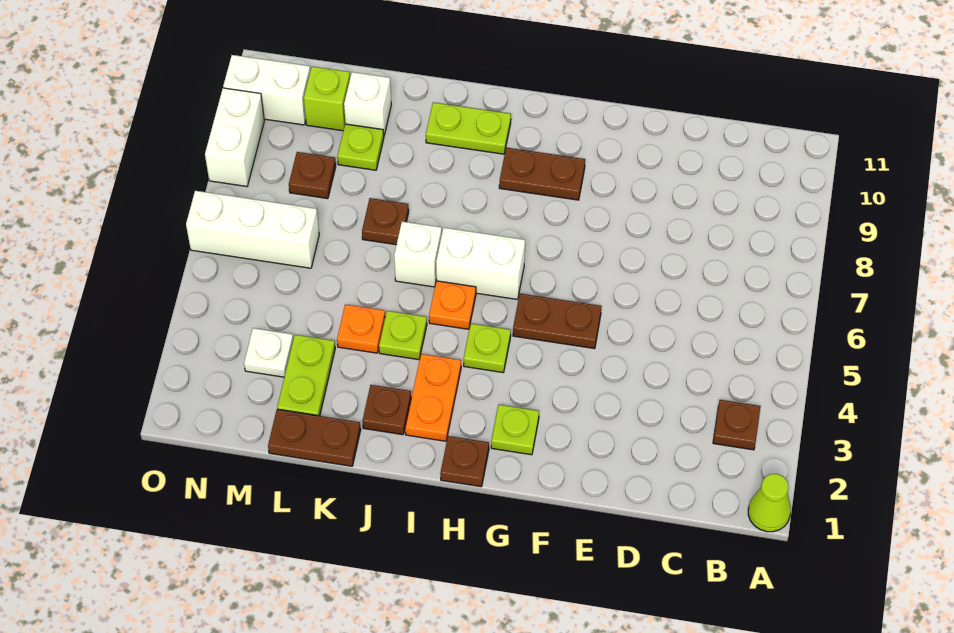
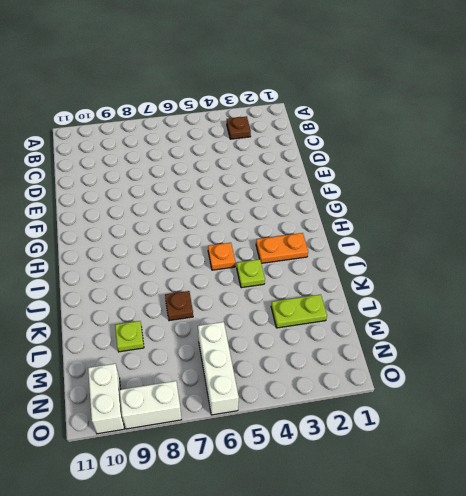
none -> lime cone A1 level 1
none -> brown plate F5:G5 level 1
none -> lime plate G2 level 1

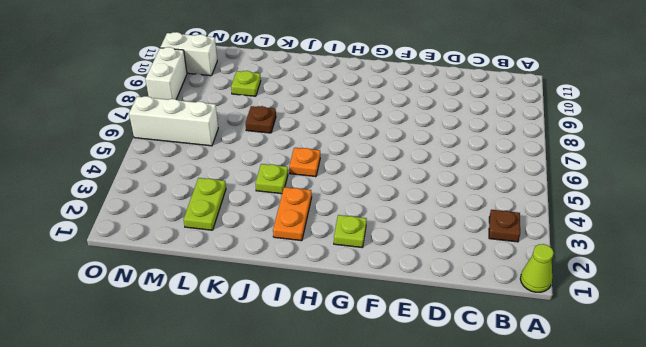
none -> brown plate F5:G5 level 1
none -> brown plate G9:H9 level 1
none -> brown plate H1 level 1

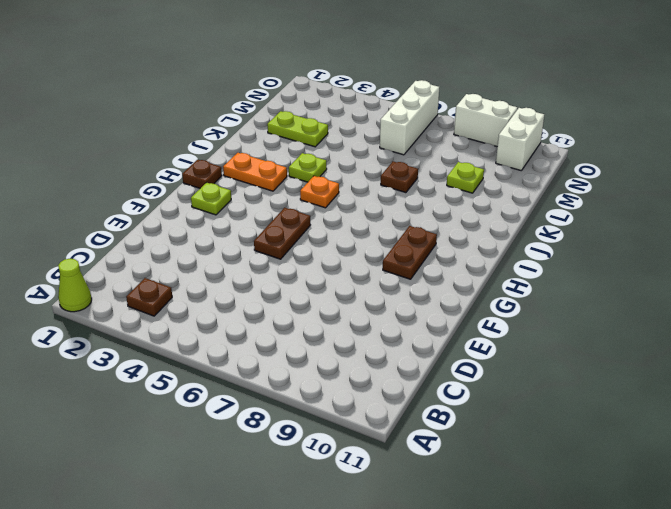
none -> lime plate H4 level 1
none -> white brick H6:I6 level 1
none -> lime plate I10:J10 level 1

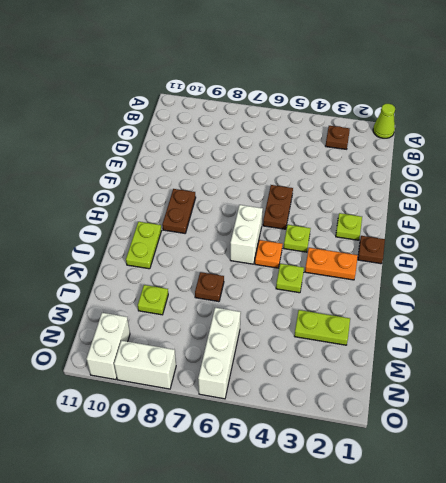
none -> brown plate J2 level 1
none -> white brick J6 level 1
none -> brown plate K1:L1 level 1

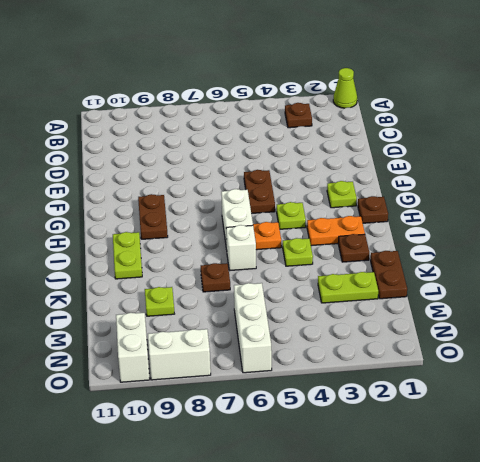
none -> orange plate K4 level 1
none -> white brick L10 level 1
none -> white plate M3 level 1

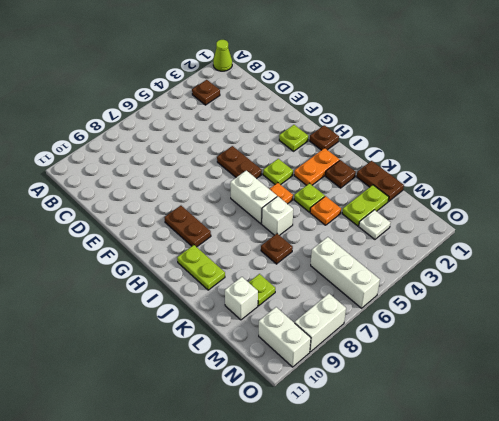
none -> brown plate M8 level 1
none -> lime brick M10 level 1

